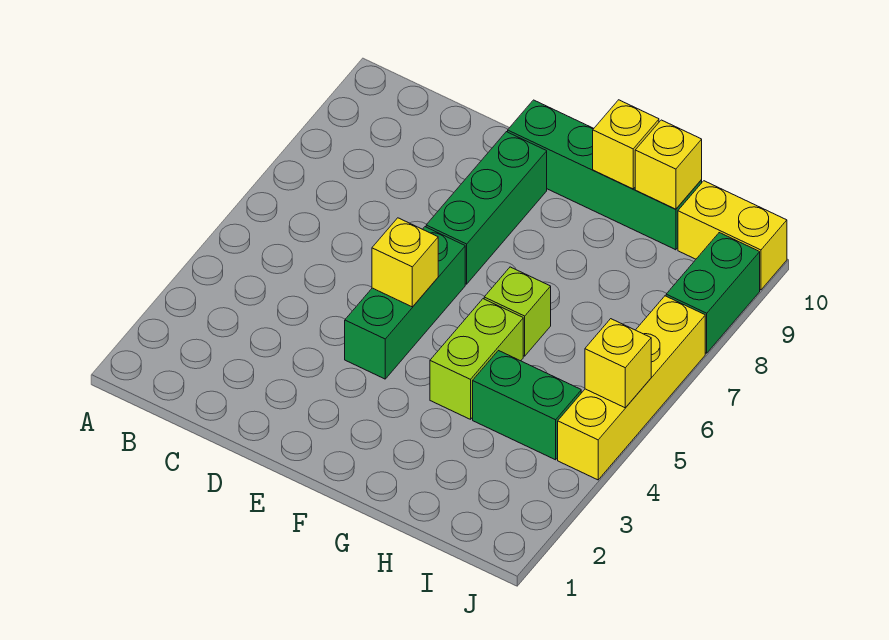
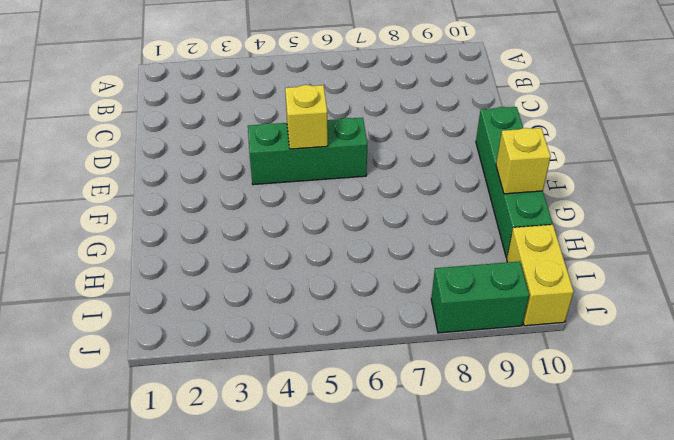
none -> green brick E7:E9 level 1
none -> lime brick G4:G5 level 1
none -> lime brick G6 level 1

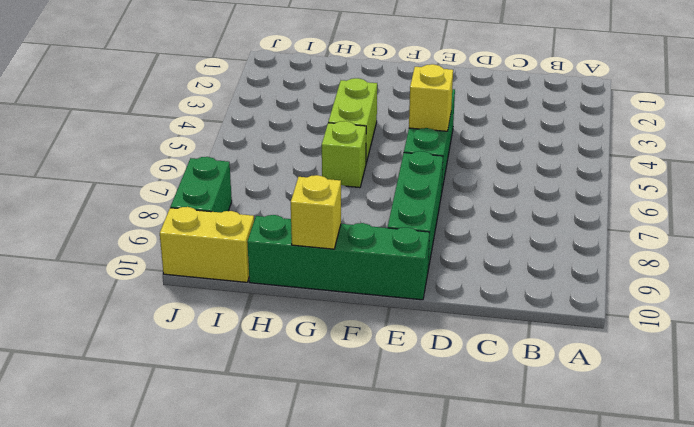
none -> green brick H4:I4 level 1
none -> yellow brick J4:J7 level 1
none -> yellow brick H10 level 2

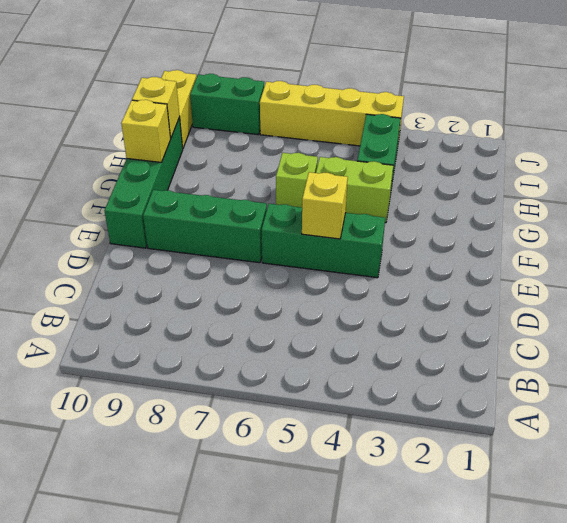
none -> yellow brick J5 level 2

